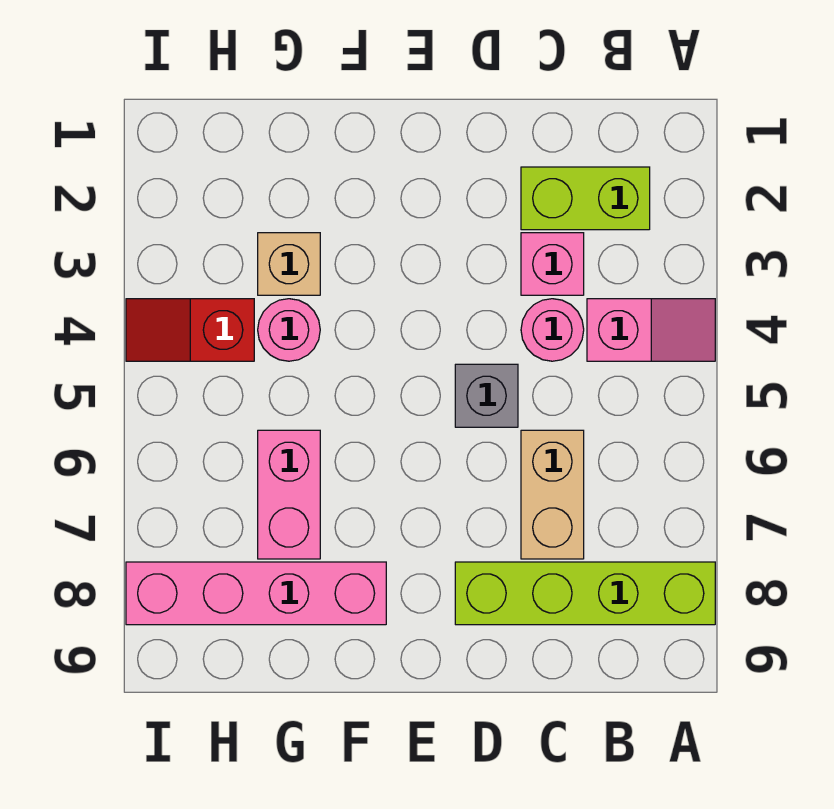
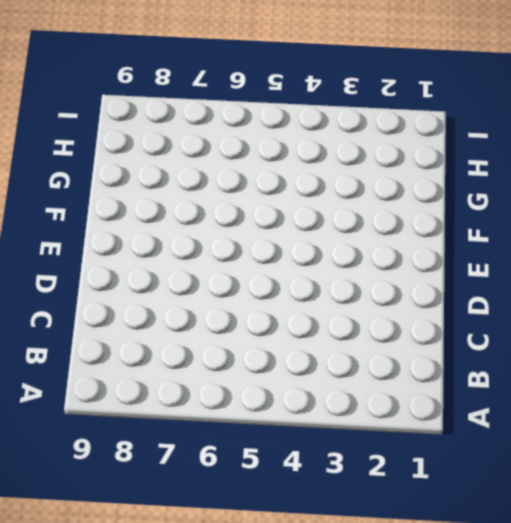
none -> pink slope A4:B4 level 1 top B
none -> lime brick A8:D8 level 1
none -> lime brick B2:C2 level 1

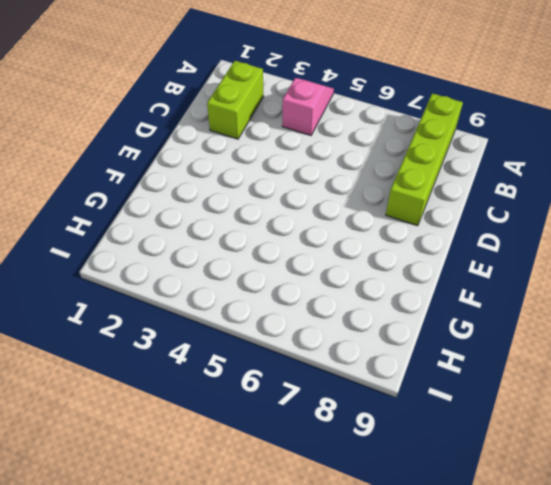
none -> pink brick C3 level 1
none -> pink round brick C4 level 1
none -> tan brick C6:C7 level 1

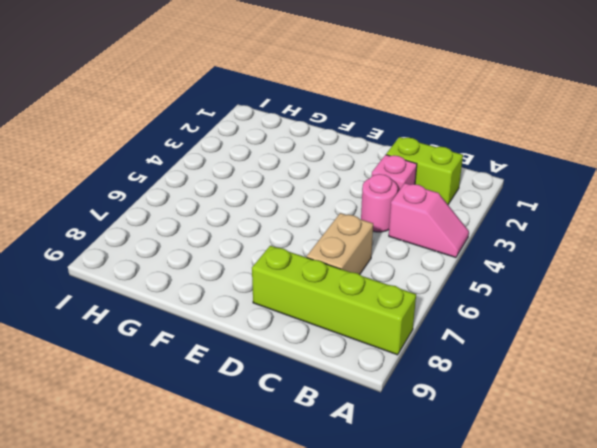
none -> grey brick D5 level 1
none -> pink brick F8:I8 level 1
none -> tan brick G3 level 1

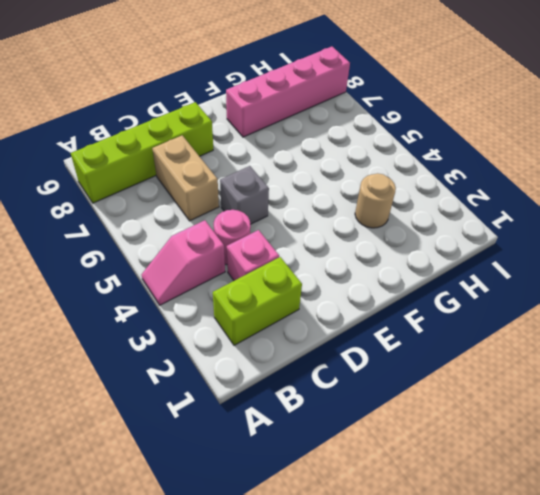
tan round brick G3 level 1 -> tan brick G3 level 1
none -> pink round brick G4 level 1
none -> pink brick G6:G7 level 1
none -> red slope H4:I4 level 1 top H

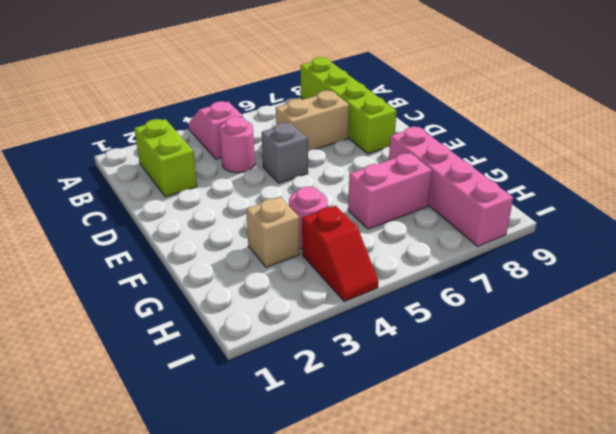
none -> pink brick C3 level 1

